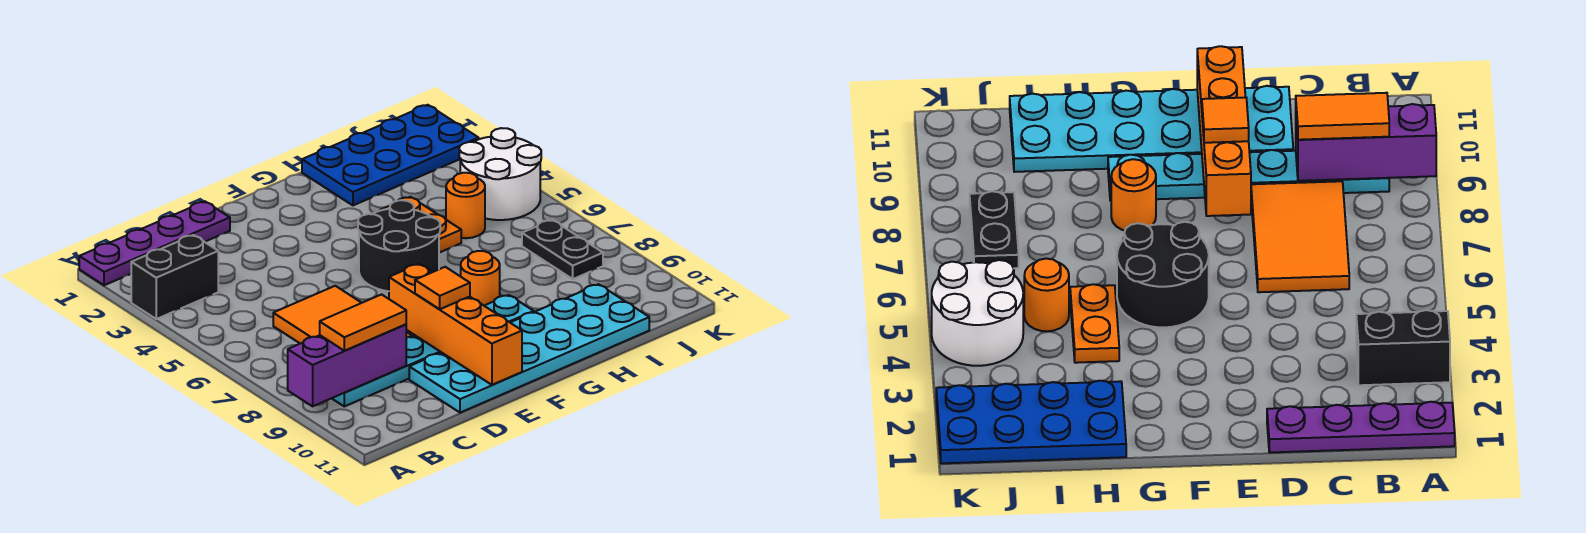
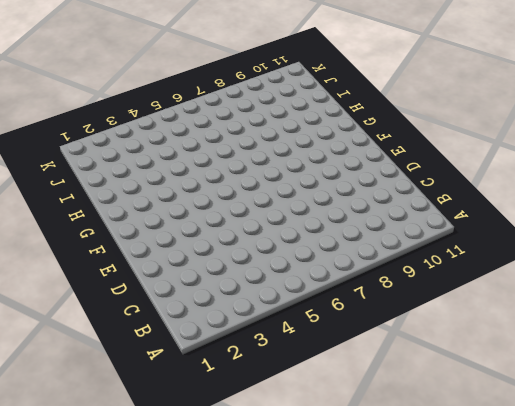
none -> purple plate A1:D1 level 1
none -> black brick A3:B3 level 1
none -> cyan plate B9:G9 level 1

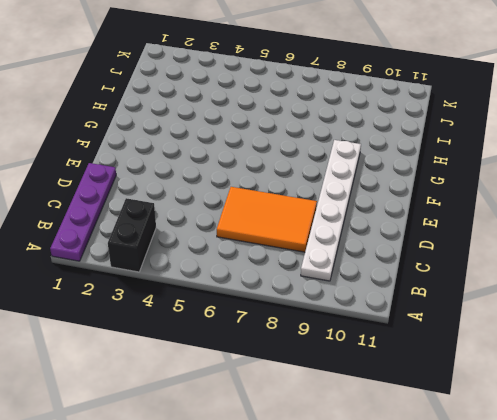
white plate B9:G9 level 1 -> cyan plate B9:G9 level 1
none -> cyan plate D10:I11 level 1
none -> black round brick F5:G6 level 1
none -> orange round brick G8 level 1

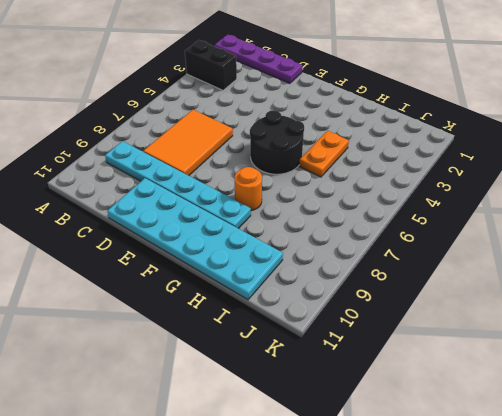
none -> blue plate H1:K2 level 1
none -> orange round brick I5 level 1
none -> white round brick J4:K5 level 1

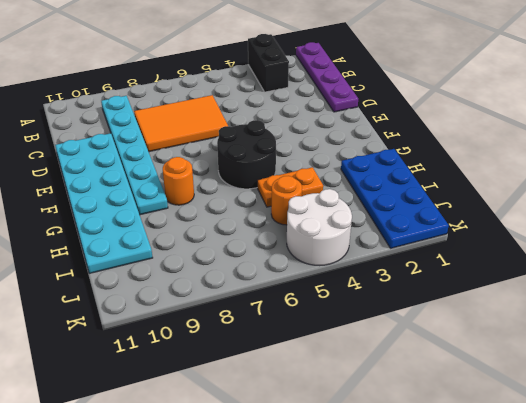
none -> black plate J7:J8 level 1
none -> purple brick A9:C9 level 2
none -> orange brick E8:E11 level 2

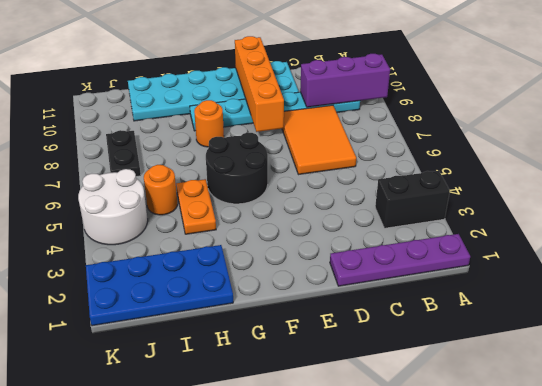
none -> orange tile B9:C9 level 3
none -> orange tile E9 level 3

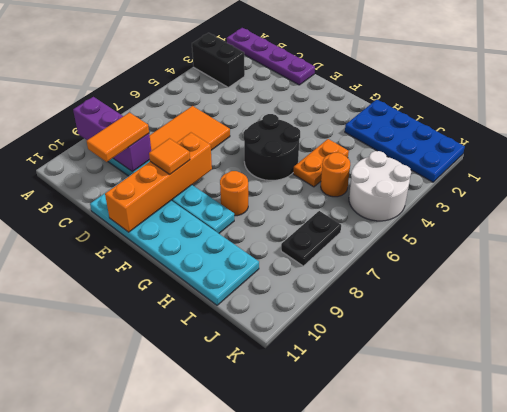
orange tile C9:C10 level 3 -> orange tile B9:C9 level 3

